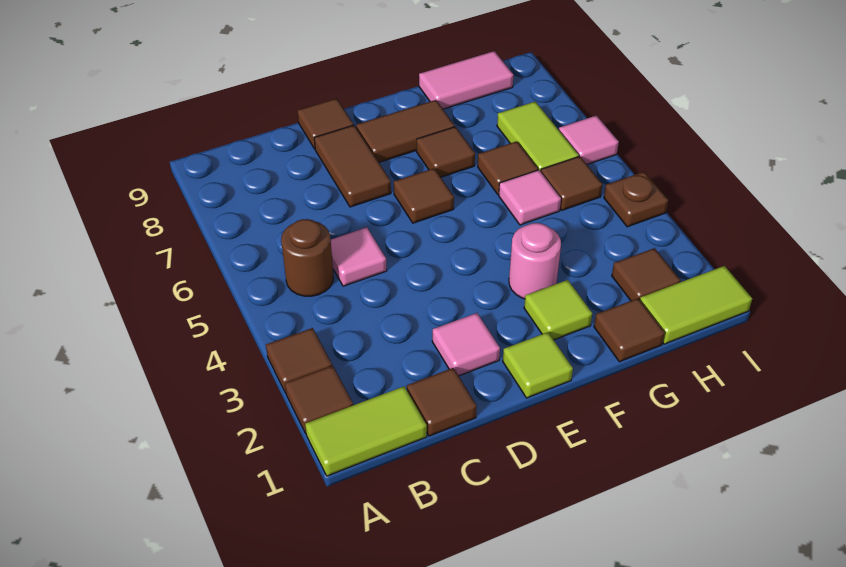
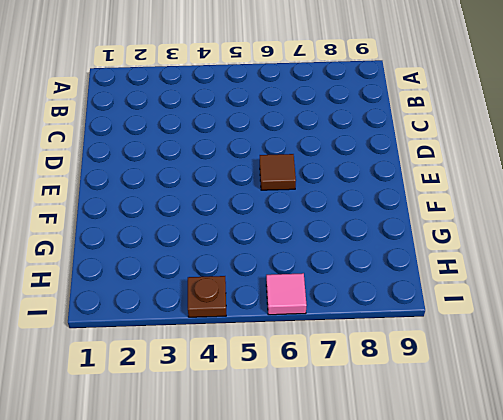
none -> lime tile A1:B1 level 1
none -> brown tile A2 level 1
none -> brown tile A3 level 1

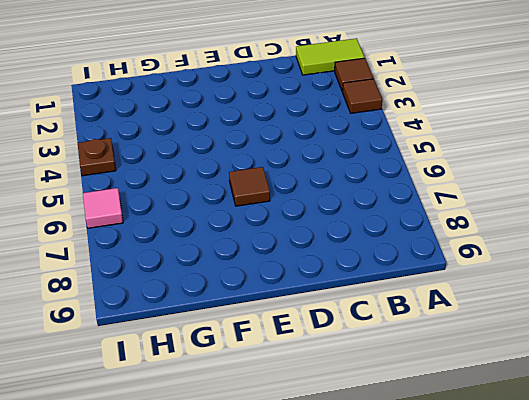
none -> brown round brick B5 level 1
none -> brown tile C1 level 1
none -> pink tile C5 level 1

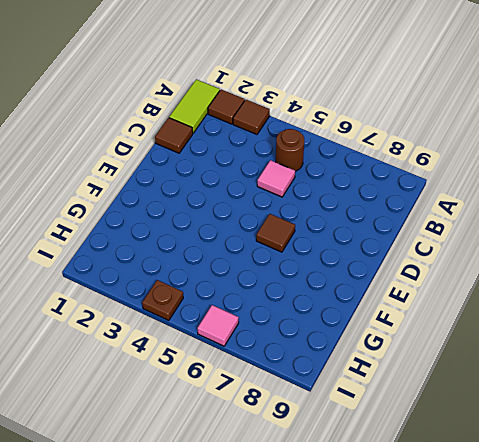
none -> pink tile D2 level 1
none -> brown tile D7:D8 level 1
none -> brown tile D9 level 1

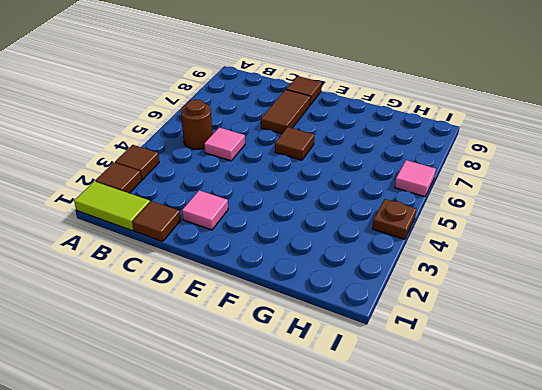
none -> lime tile E1 level 1
none -> brown tile E8:F8 level 1
none -> lime tile F2 level 1

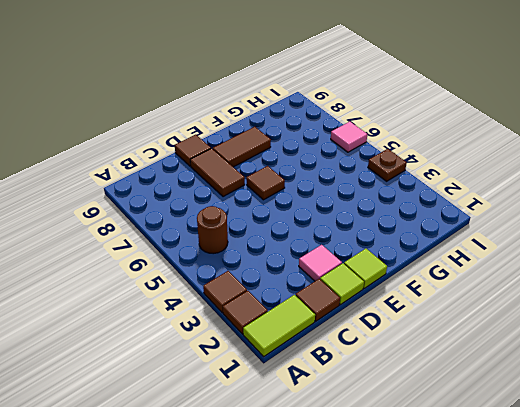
lime tile D1 level 1 -> lime tile F2 level 1
none -> pink tile C5 level 1
none -> pink round brick F3 level 1
none -> brown tile F7 level 1

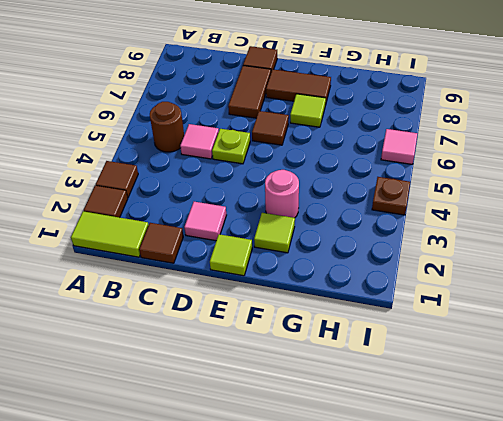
lime plate D5 level 1 -> none
lime tile F7 level 1 -> brown tile F7 level 1
none -> brown tile G1 level 1
none -> pink tile G5 level 1
none -> brown tile G6 level 1

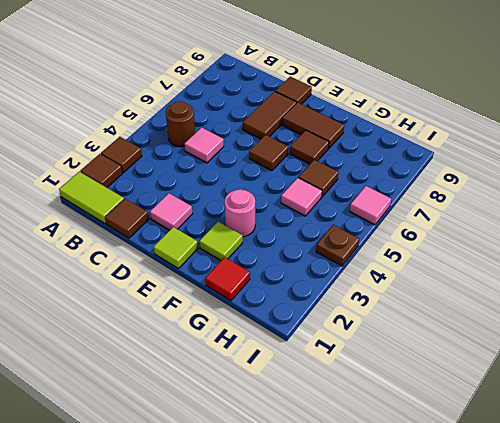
red tile G1 level 1 -> brown tile G1 level 1
none -> pink tile G9:H9 level 1
none -> lime tile H1:I1 level 1
none -> brown tile H2 level 1

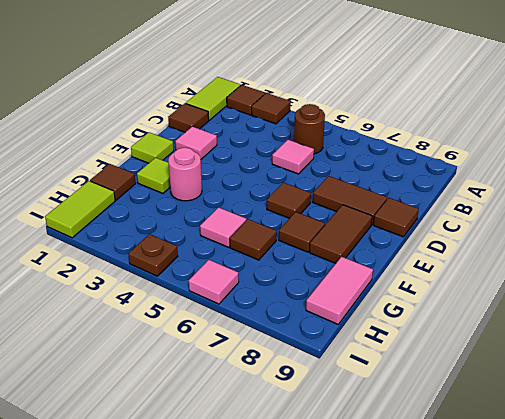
none -> brown tile H2 level 1
none -> brown tile H5 level 1
none -> lime tile H6:H7 level 1

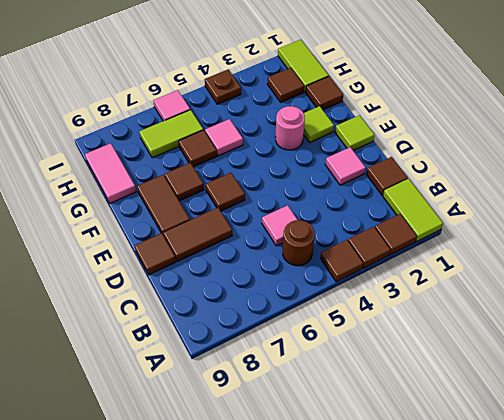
brown tile A4 level 1 -> brown tile H5 level 1

